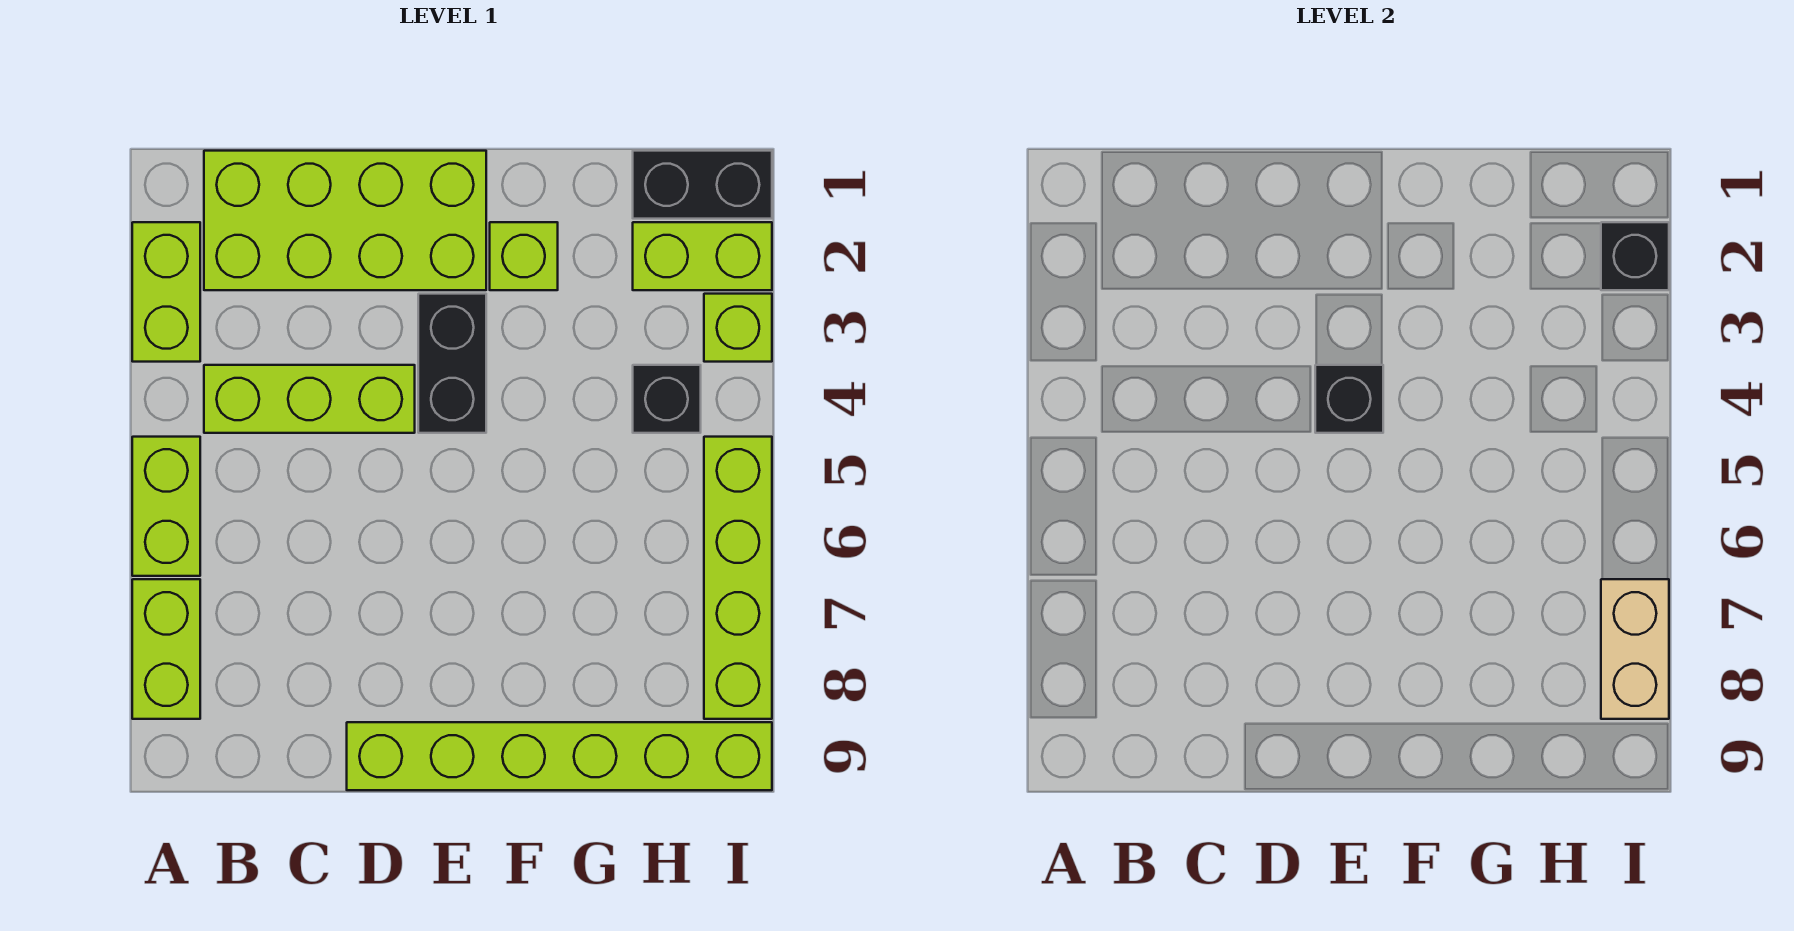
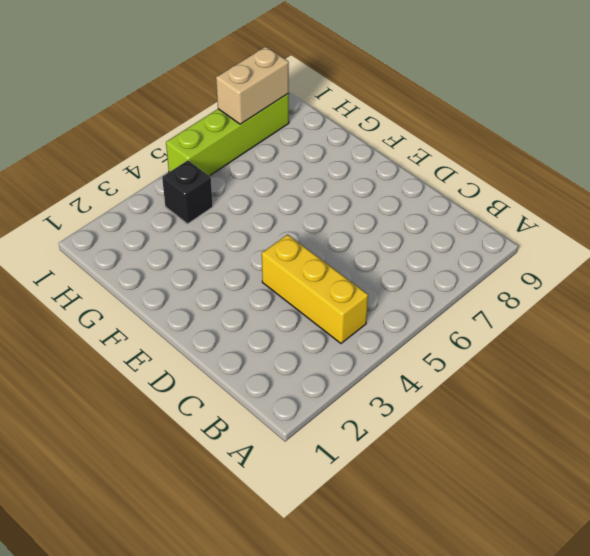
yellow brick B4:D4 level 1 -> lime brick B4:D4 level 1
none -> lime brick A2:A3 level 1
none -> lime brick A5:A6 level 1
none -> lime brick A7:A8 level 1

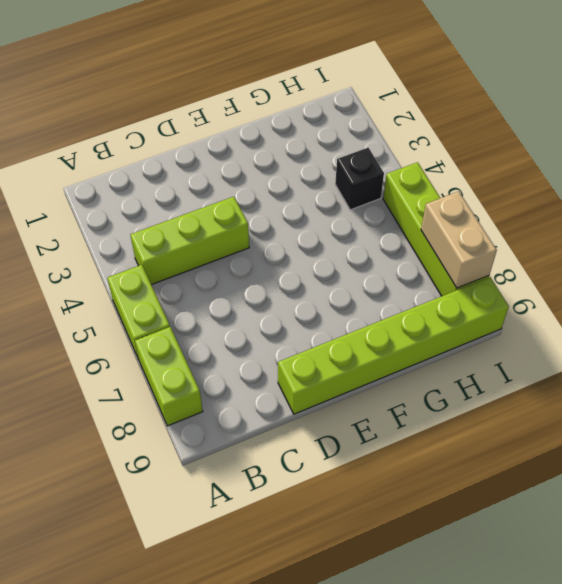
none -> lime brick A2:A3 level 1
none -> lime brick B1:E2 level 1
none -> black brick E3:E4 level 1

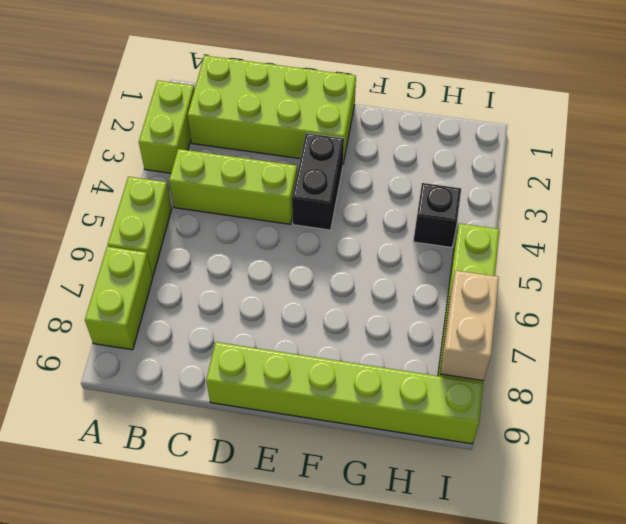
none -> lime brick F2 level 1
none -> black brick H1:I1 level 1
none -> lime brick H2:I2 level 1

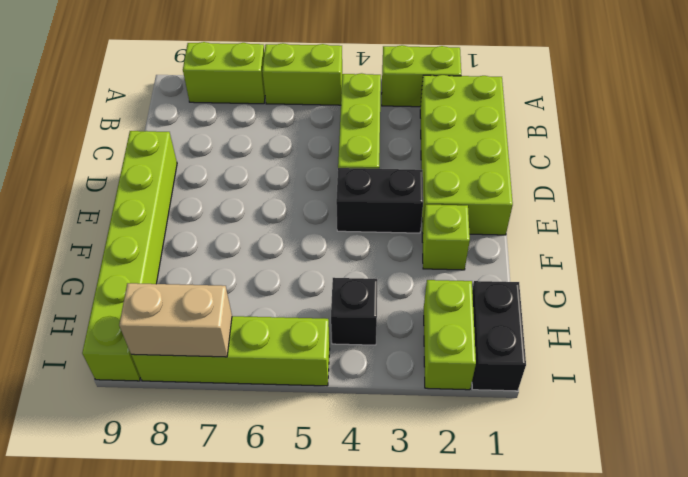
none -> lime brick I3 level 1
none -> black brick E4 level 2
none -> black brick I2 level 2

